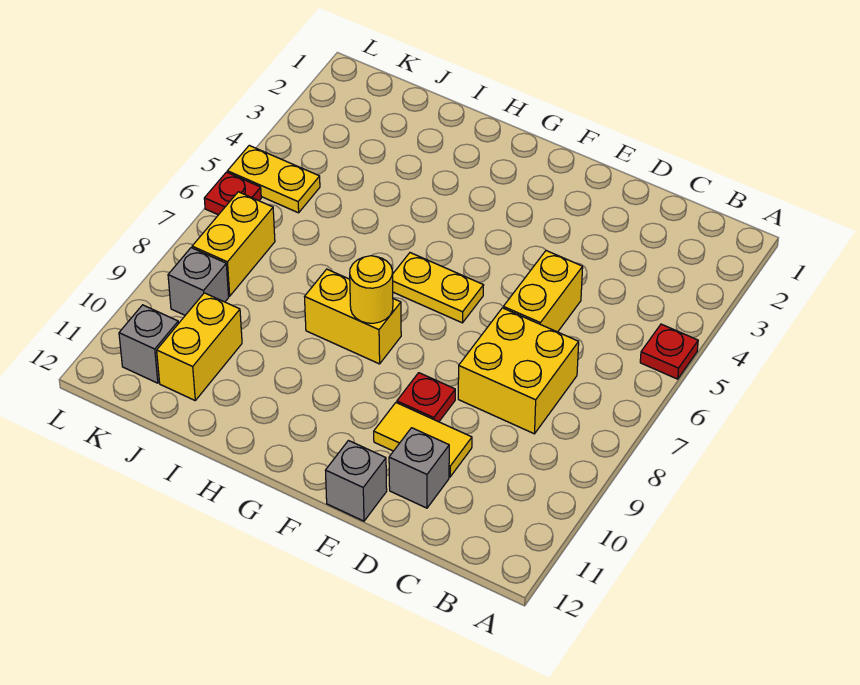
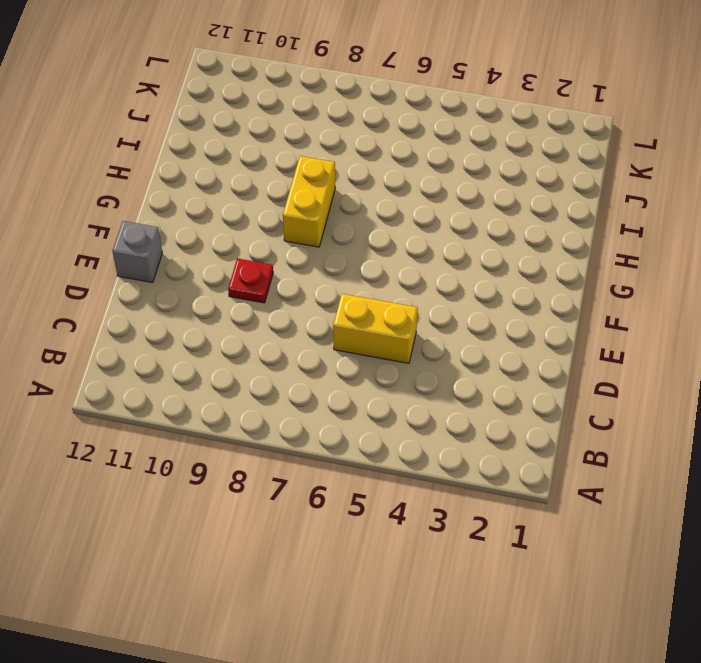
none -> red plate A5 level 1
none -> yellow brick C7:D8 level 1
none -> yellow tile D10:E10 level 1

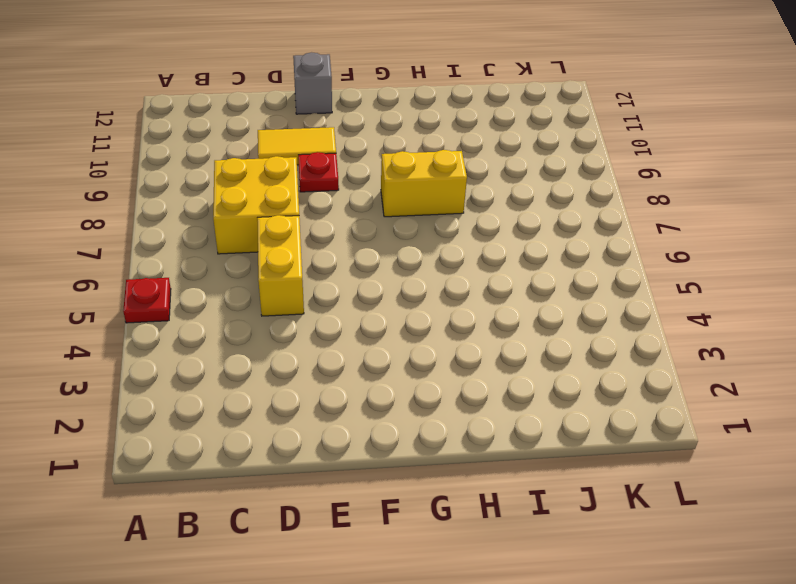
none -> grey brick D11 level 1
none -> yellow plate F6:G6 level 1
none -> yellow brick J10:J11 level 1

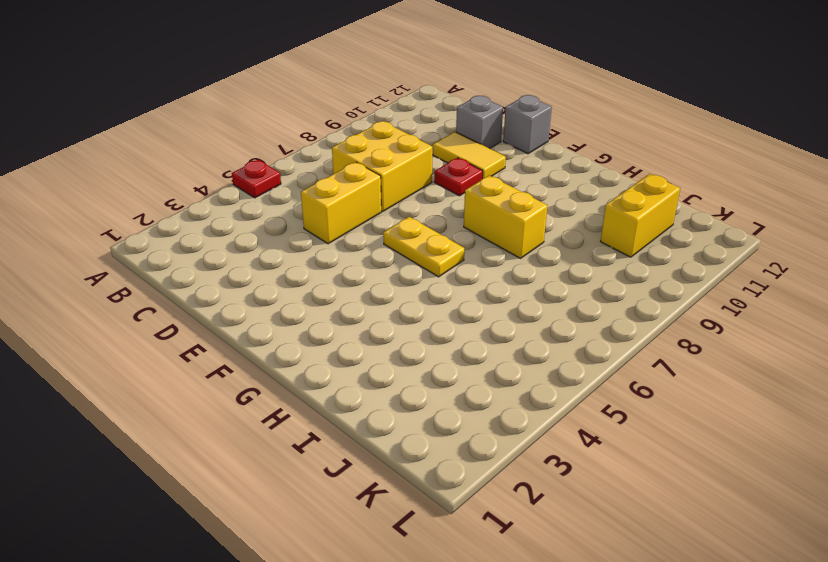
none -> yellow plate K5:L5 level 1
none -> yellow brick K7:K8 level 1
none -> grey brick K9 level 1

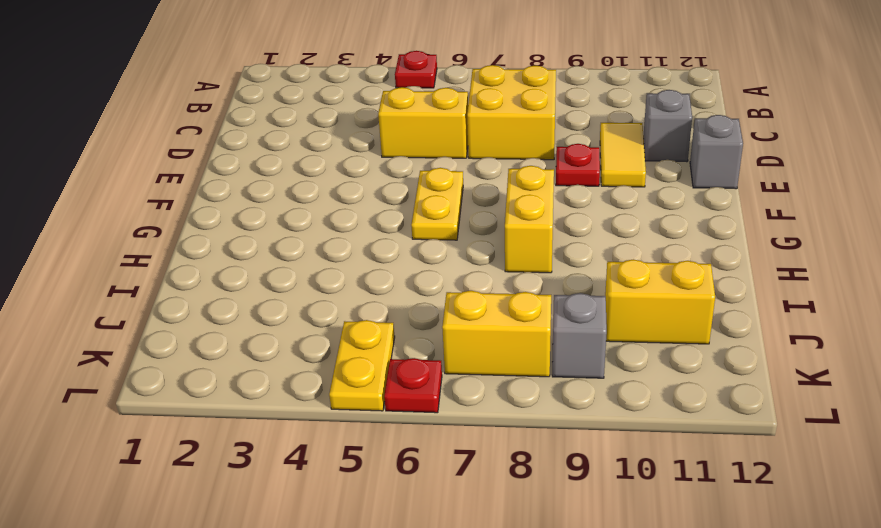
none -> grey brick K11 level 1
none -> yellow round brick G8 level 2

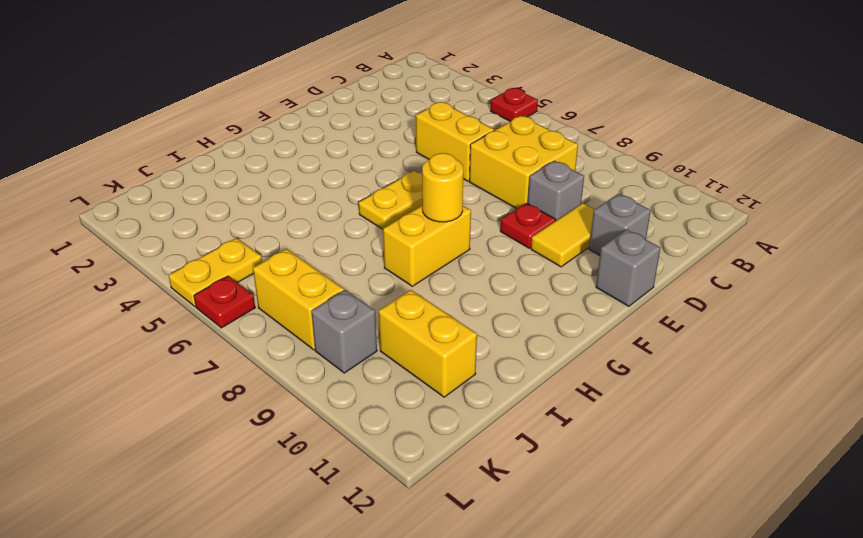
grey brick D9 level 1 -> grey brick K11 level 1

